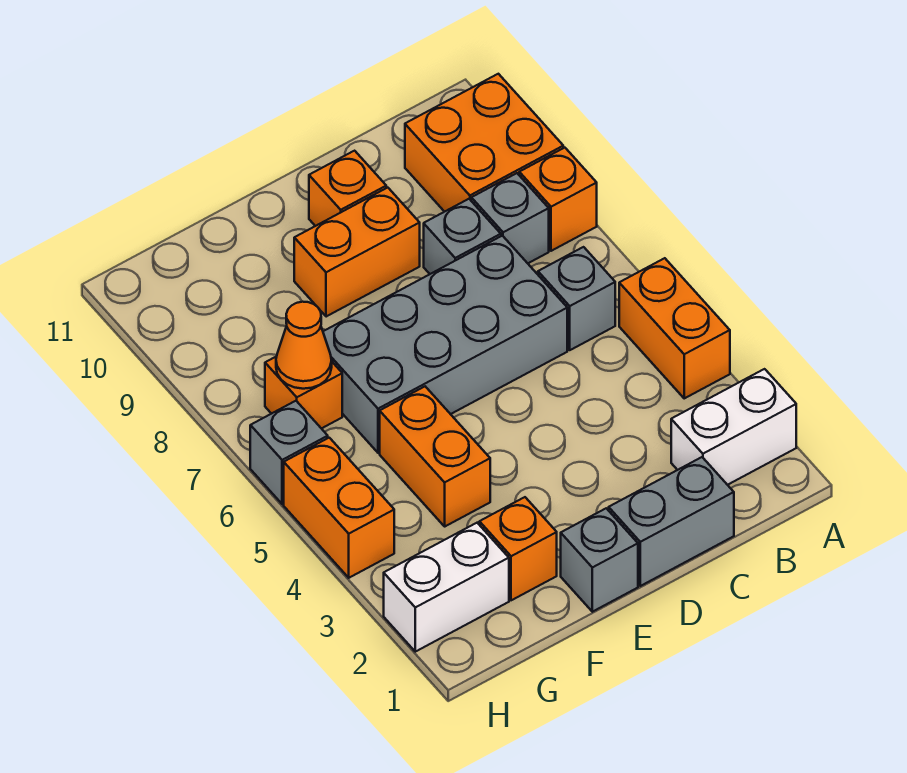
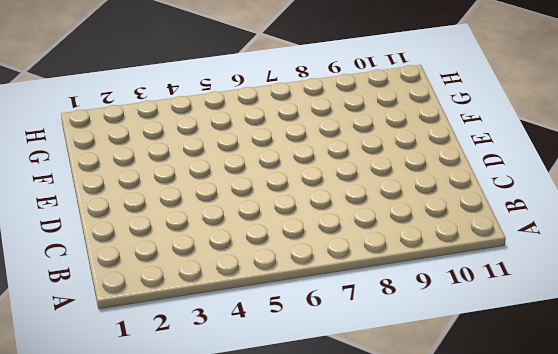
none -> white brick A2:B2 level 1
none -> orange brick A4:A5 level 1
none -> orange brick A8 level 1

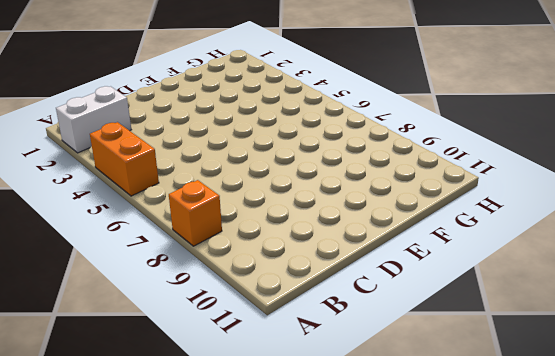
none -> orange brick A9:B10 level 1
none -> grey brick B6 level 1
none -> grey brick B8 level 1

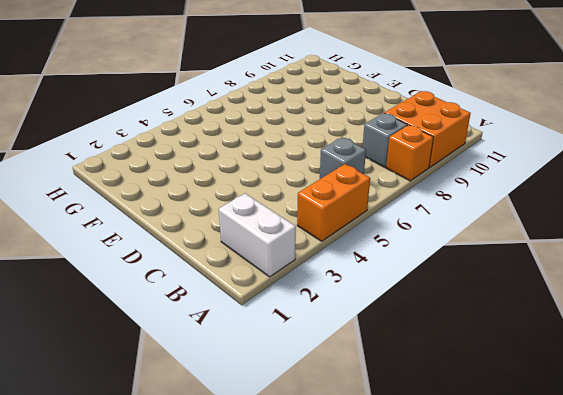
none -> grey brick C1:D1 level 1
none -> grey brick C6:F7 level 1
none -> grey brick C8 level 1

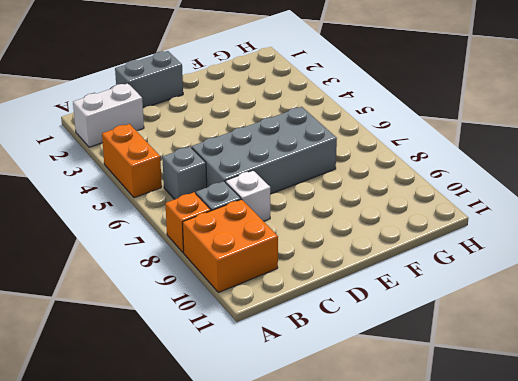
white brick C8 level 1 -> grey brick C8 level 1
none -> orange brick D9:E9 level 1
none -> orange brick D10 level 1
none -> grey brick E1 level 1

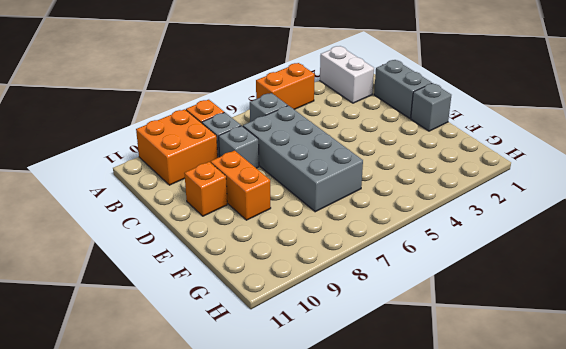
none -> orange brick F2 level 1
none -> orange brick F4:F5 level 1
none -> white brick G2:H2 level 1

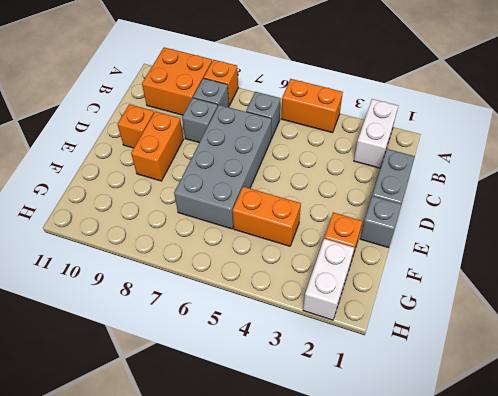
none -> orange brick G7 level 1
none -> orange brick H4:H5 level 1
none -> grey brick H6 level 1

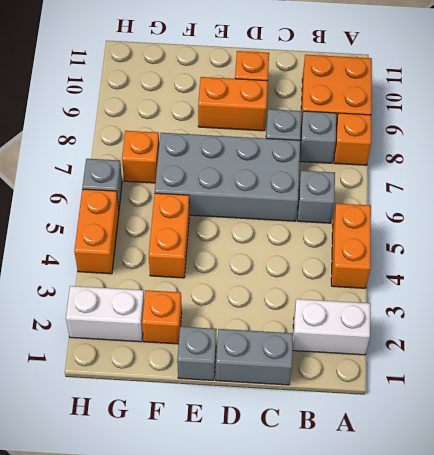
none -> orange cone G7 level 2

